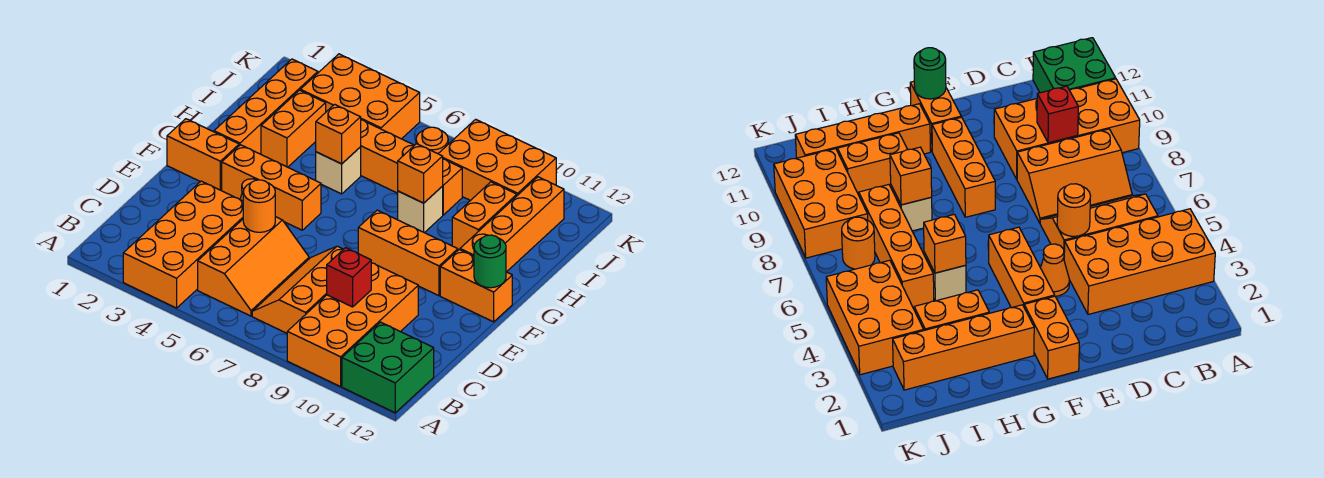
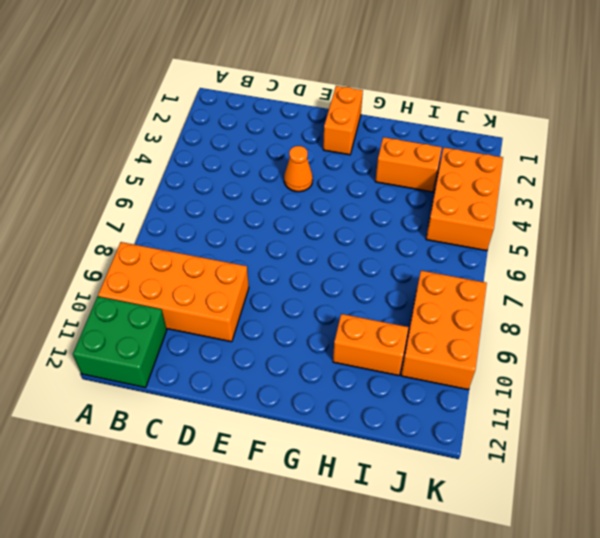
none -> orange brick A3:D4 level 1
none -> orange slope B5:D6 level 1 top 5
none -> orange slope B7:D8 level 1 top 8

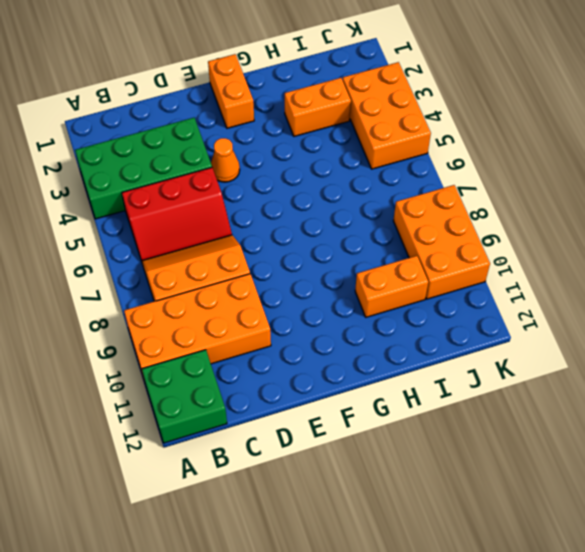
green brick A3:D4 level 1 -> orange brick A3:D4 level 1
red slope B5:D6 level 1 top 5 -> orange slope B5:D6 level 1 top 5
none -> orange brick F3:F5 level 1
none -> orange brick F8:F10 level 1
none -> orange brick F11:F12 level 1

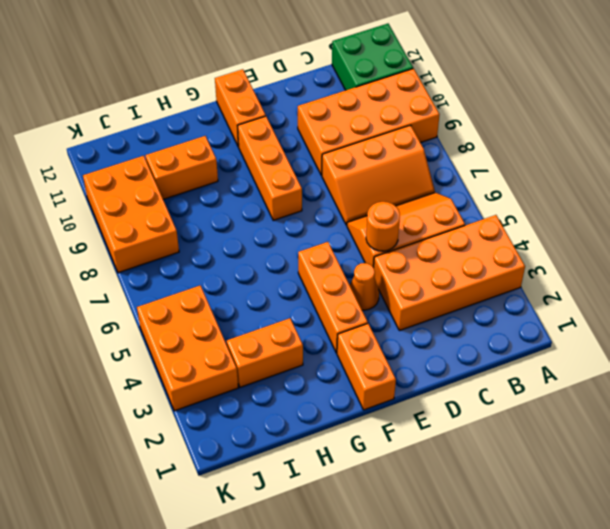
none -> orange brick G2:J2 level 1
none -> orange brick G11:J11 level 1
none -> tan brick H5 level 1

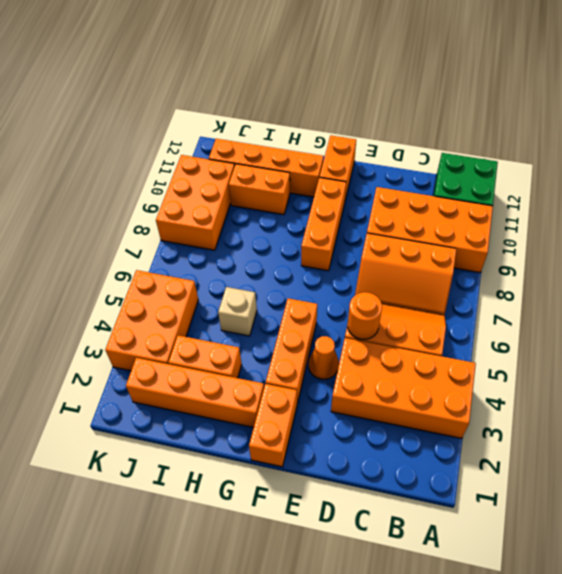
none -> tan brick H8 level 1
none -> orange brick I5:I8 level 1
none -> orange round brick J7 level 1

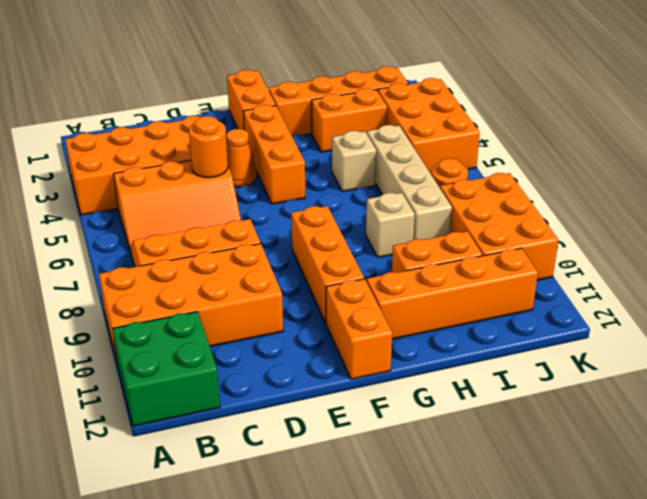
tan brick I5:I8 level 1 -> orange brick I5:I8 level 1
none -> red brick C9 level 2
none -> green round brick F12 level 2
none -> orange brick H5 level 2

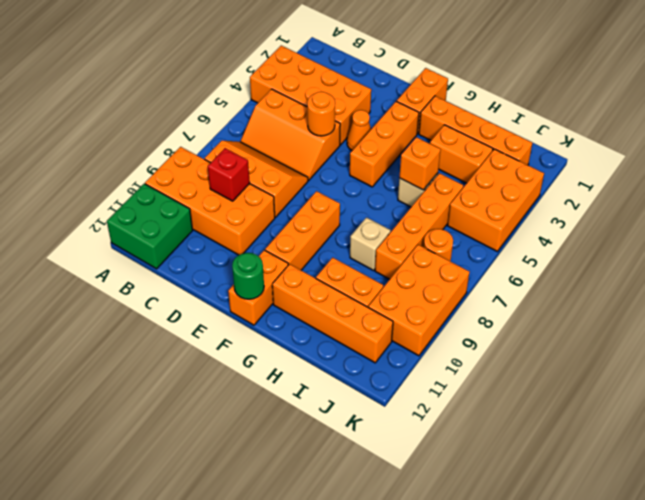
none -> orange brick H8 level 2

